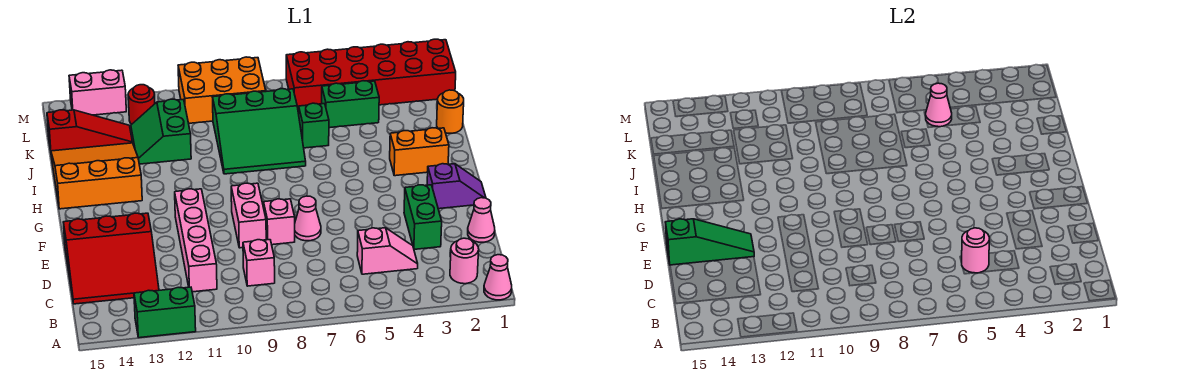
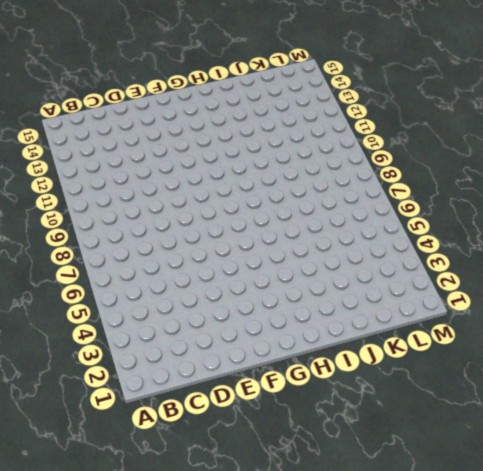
none -> pink cone A1 level 1
none -> green brick A12:A13 level 1
none -> pink round brick B2 level 1

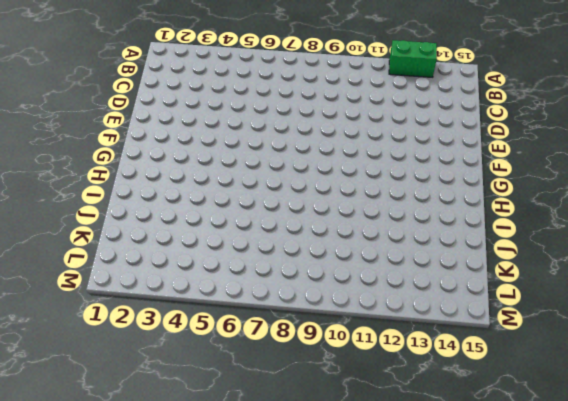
none -> pink cone A1 level 1
none -> pink round brick B2 level 1
none -> pink slope C4:C5 level 1 top 5

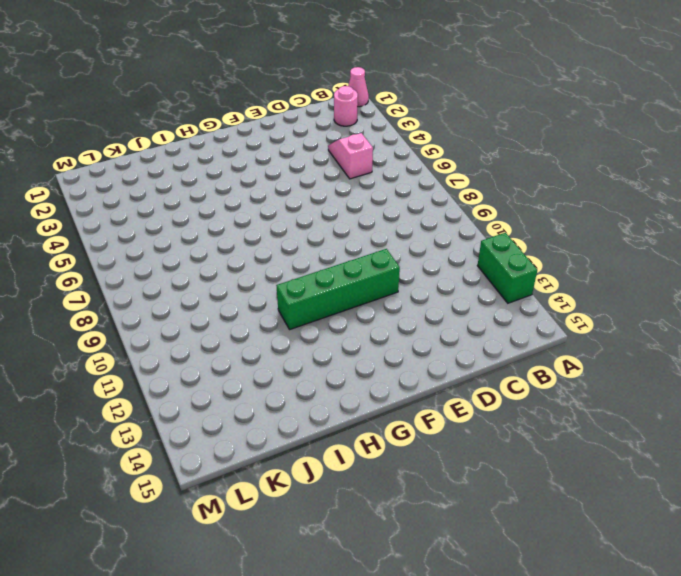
green brick E11:H11 level 1 -> pink brick C11:F11 level 1
none -> pink brick C9 level 1
none -> red slope C13:E15 level 1 top E
none -> pink cone D1 level 1

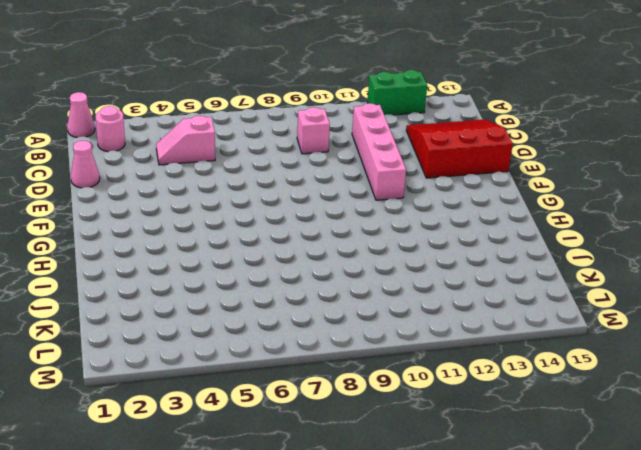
none -> green brick D3:E3 level 1
none -> pink cone E7 level 1
none -> pink brick E8 level 1

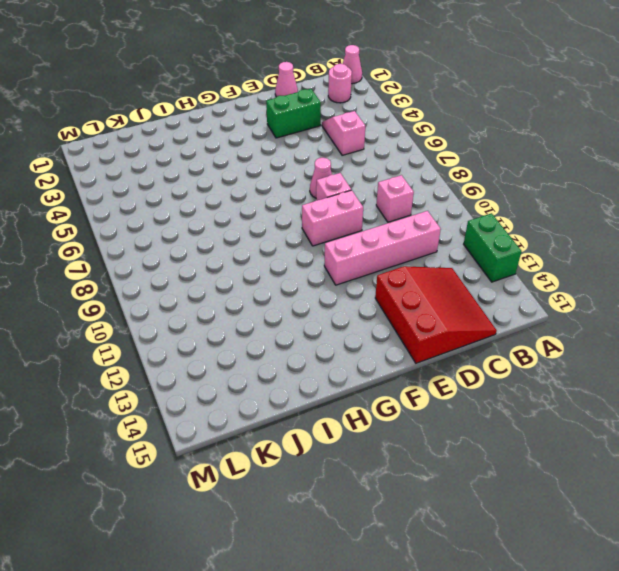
none -> purple slope F1:F2 level 1 top 2
none -> orange brick H2:H3 level 1
none -> orange slope H13:J15 level 1 top H

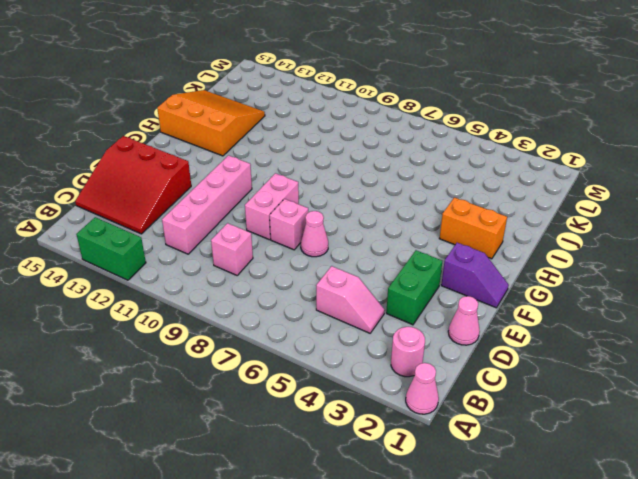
none -> green slope I7:K9 level 1 top K
none -> orange round brick J1 level 1
none -> green brick J6 level 1

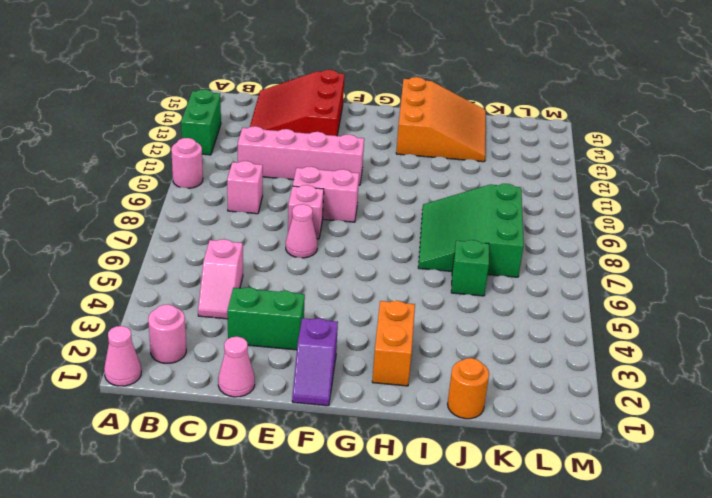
pink round brick A10 level 1 -> pink round brick C5 level 2
none -> green slope J11:K12 level 1 top 11
none -> green brick K4:K5 level 1
none -> red slope K13:K15 level 1 top 15

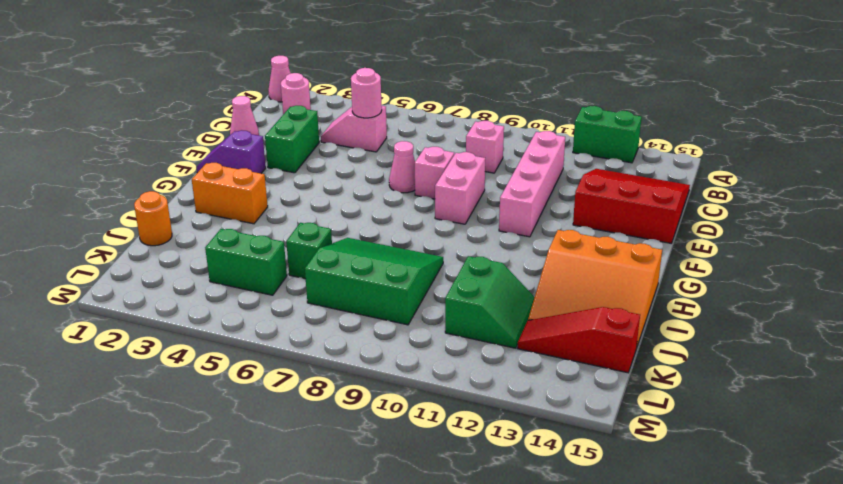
none -> red brick L1:M6 level 1
none -> orange brick L8:M10 level 1
none -> red round brick L12 level 1

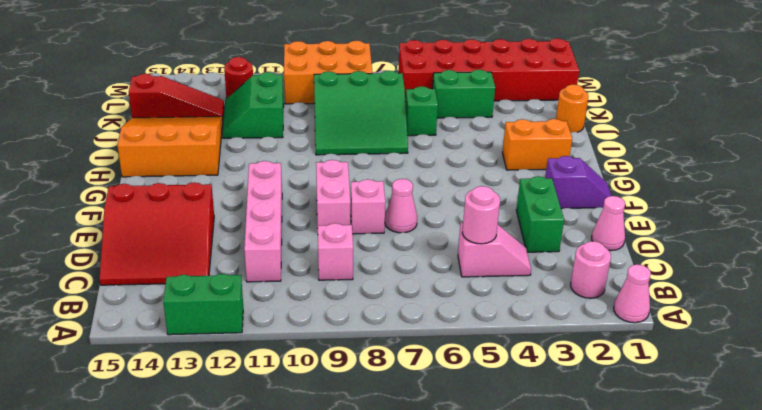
none -> pink brick M13:M14 level 1
none -> green slope E13:E15 level 2 top 15
none -> pink cone K5 level 2

